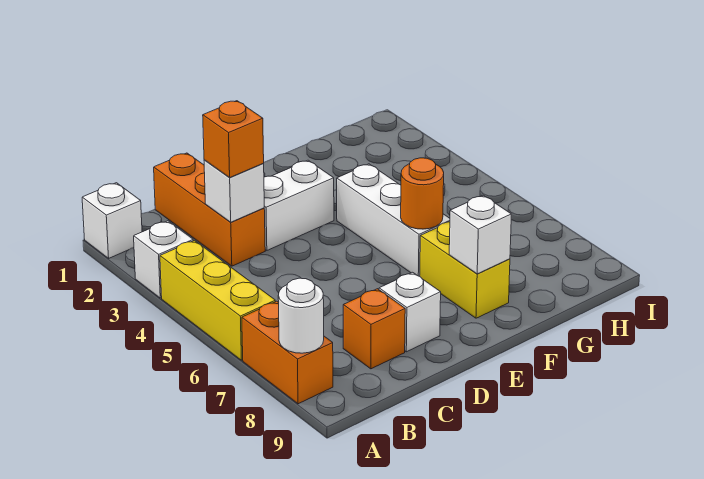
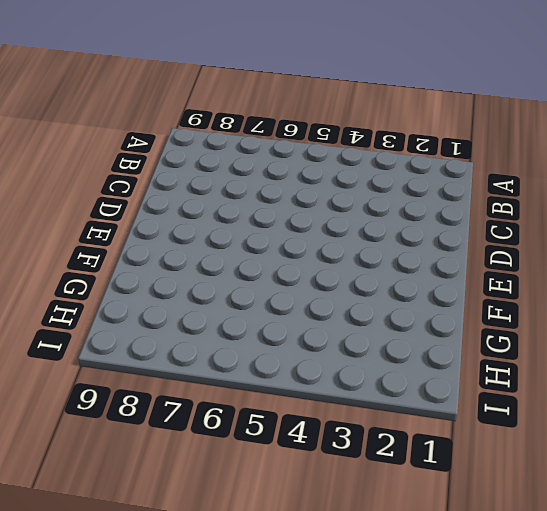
none -> white brick A1 level 1
none -> white brick A3 level 1
none -> yellow brick A4:A6 level 1

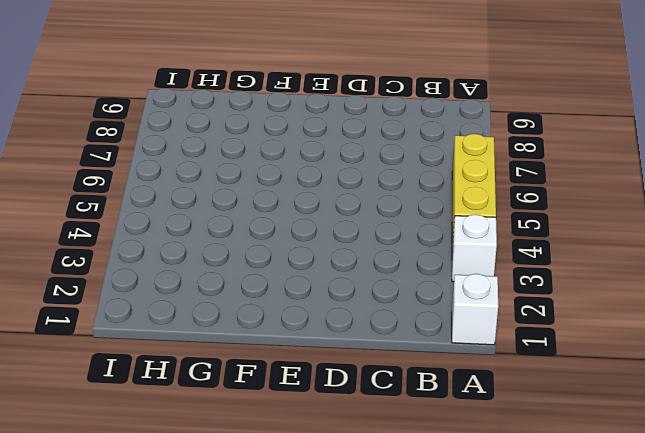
none -> orange brick A7:A8 level 1
none -> orange brick C1:C3 level 1
none -> orange brick C8 level 1

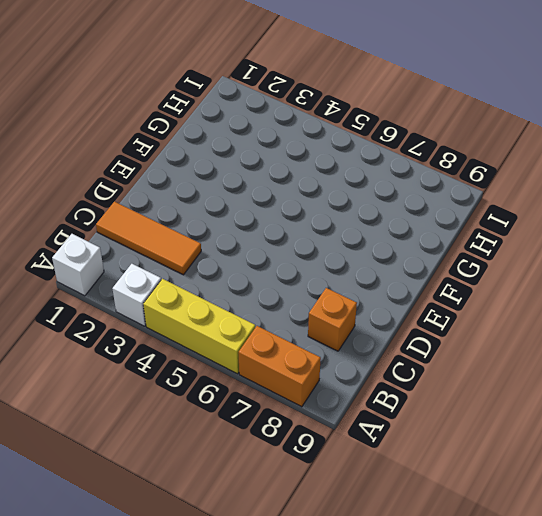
orange tile C1:C3 level 1 -> orange brick C1:C3 level 1
none -> white brick D3:E3 level 1
none -> white brick D8 level 1
none -> white brick F4:F6 level 1

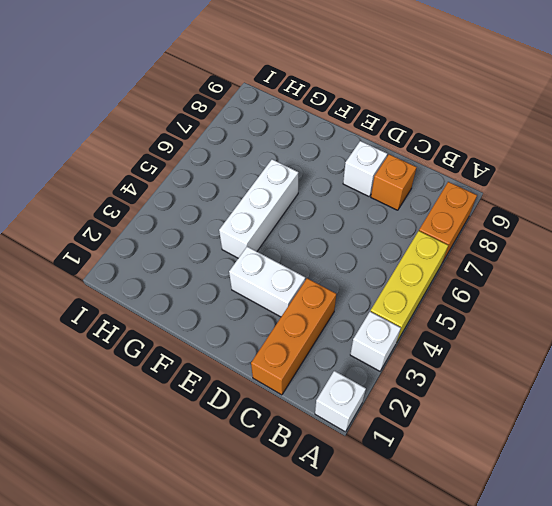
none -> yellow brick F7:F8 level 1
none -> white round brick A8 level 2
none -> white brick C3 level 2

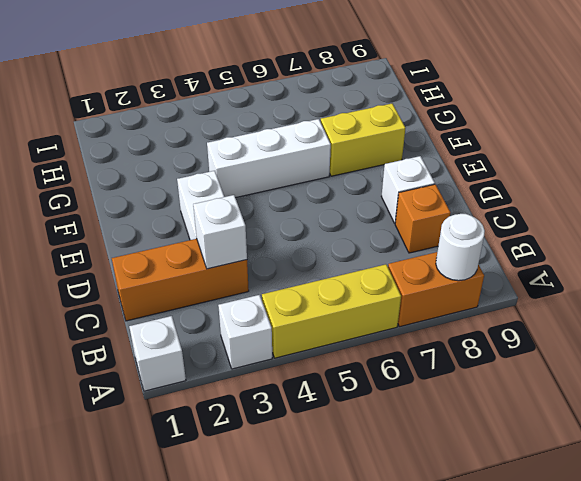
none -> orange round brick F6 level 2
none -> white brick F8 level 2
none -> orange brick C3 level 3

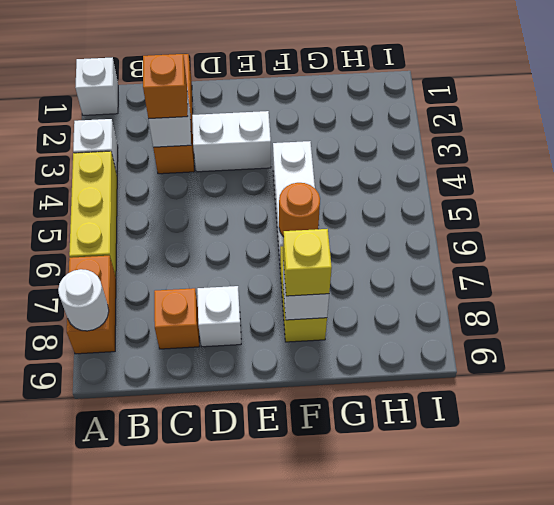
yellow brick F8 level 3 -> none

